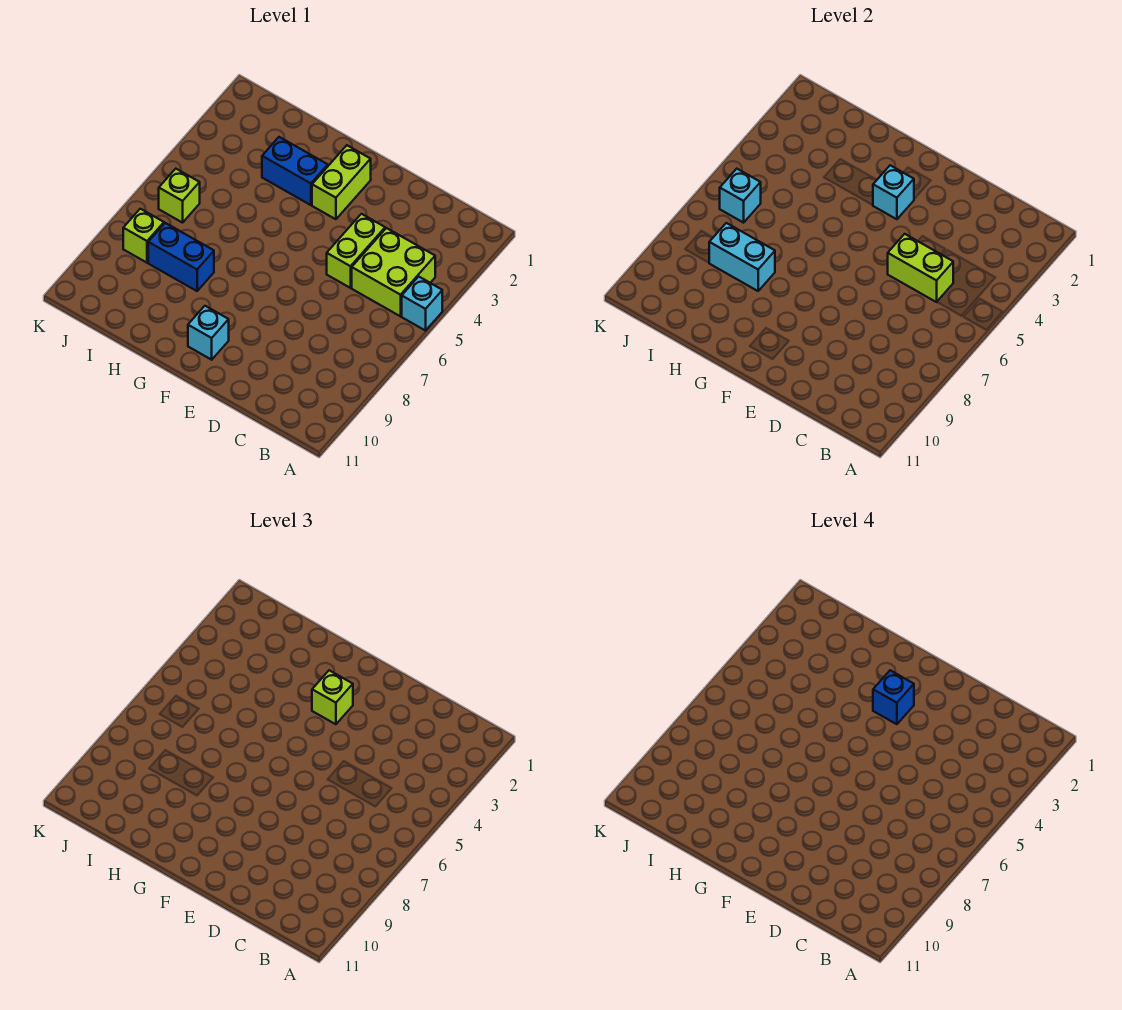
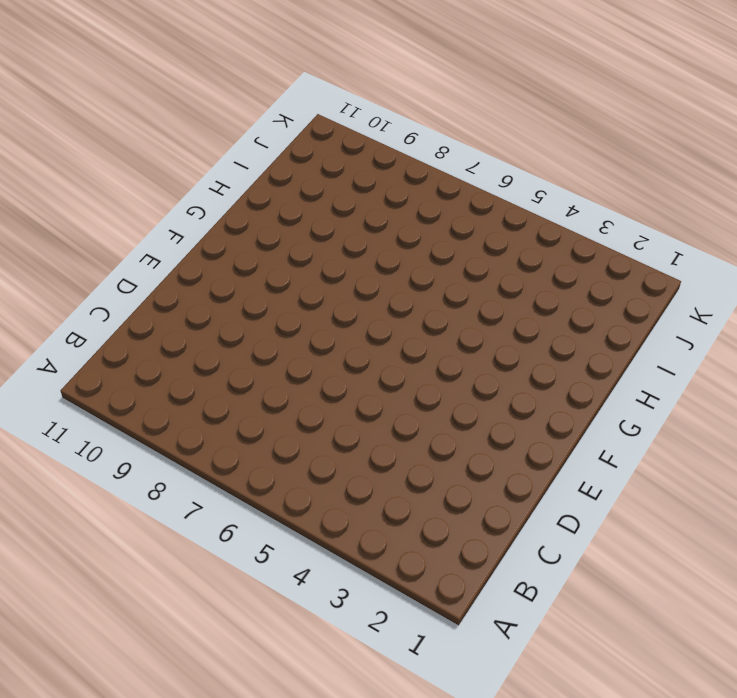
none -> cyan brick A5 level 1
none -> lime brick B4:C5 level 1
none -> lime brick D4:D5 level 1

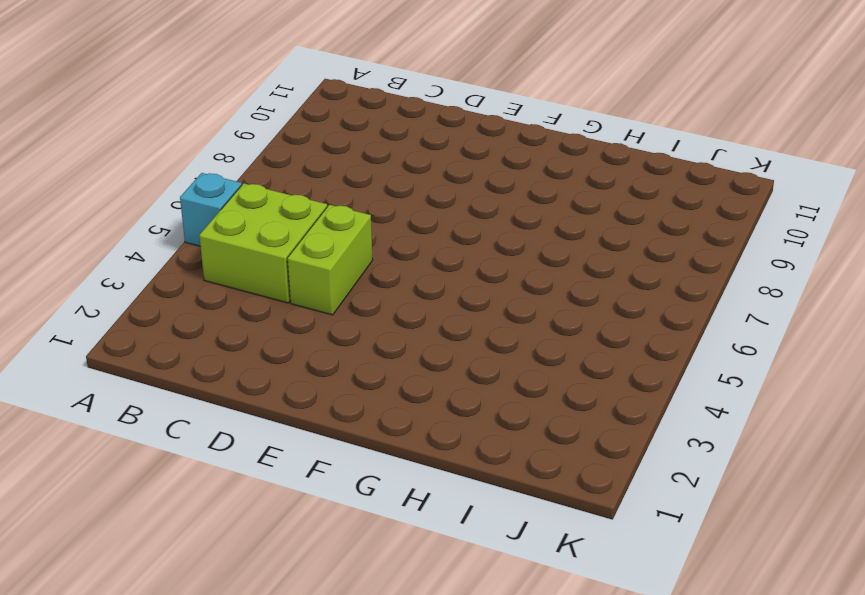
none -> lime brick F2:F3 level 1
none -> cyan brick F10 level 1
none -> blue brick G3:H3 level 1

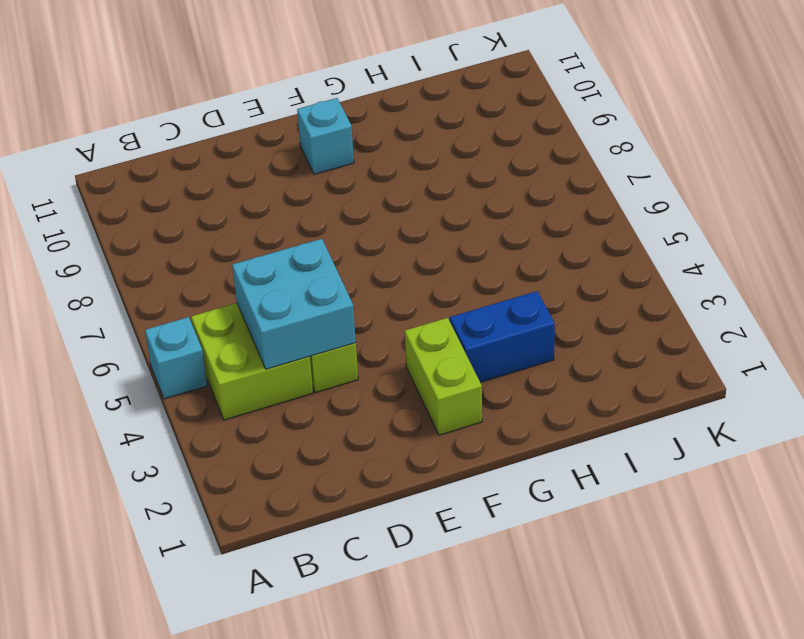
cyan brick C4:D5 level 2 -> lime brick C5:D5 level 2
none -> blue brick H8:I8 level 1
none -> lime brick J6 level 1
none -> lime brick J8 level 1

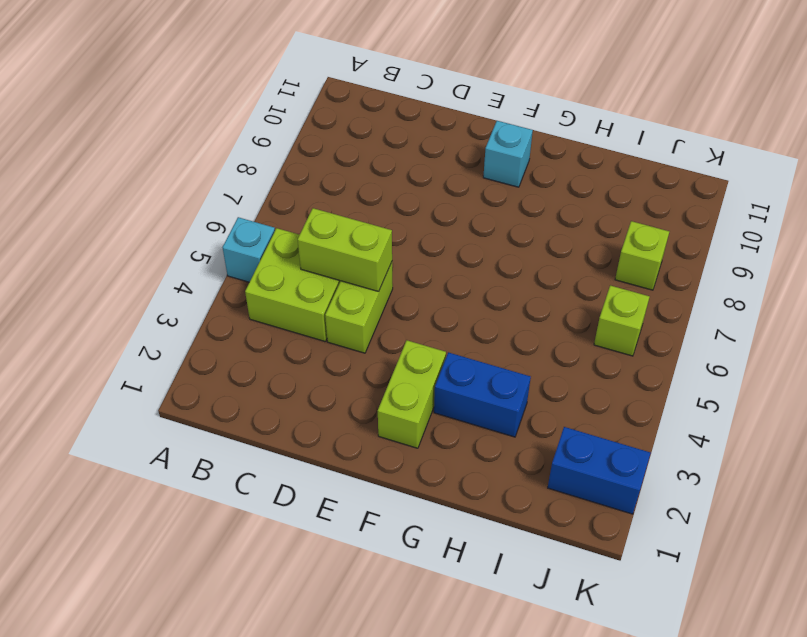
blue brick J2:K2 level 1 -> blue brick H8:I8 level 1
none -> cyan brick F3 level 2
none -> cyan brick H8:I8 level 2
none -> cyan brick J6 level 2

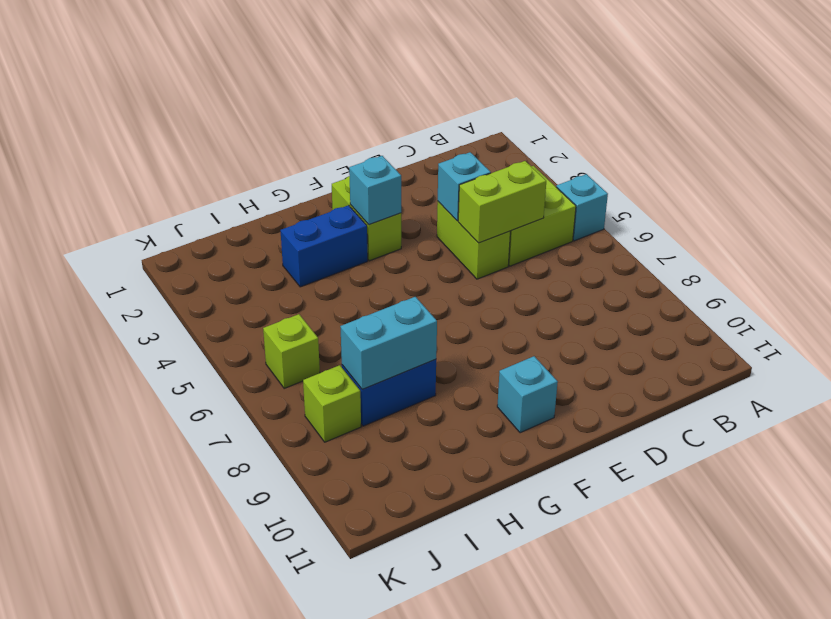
cyan brick D4 level 2 -> cyan brick J6 level 2
none -> lime brick F3 level 3
none -> blue brick F3 level 4

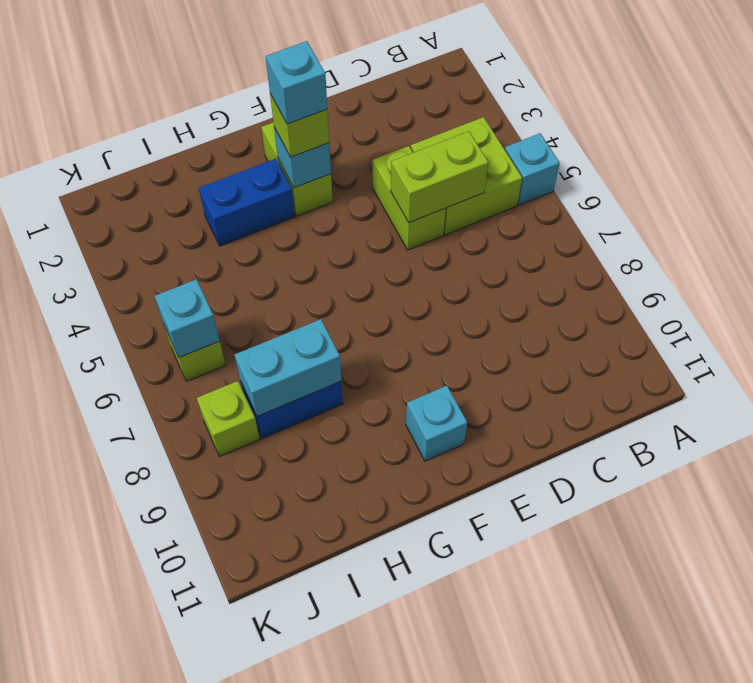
cyan brick F3 level 4 -> blue brick F3 level 4

